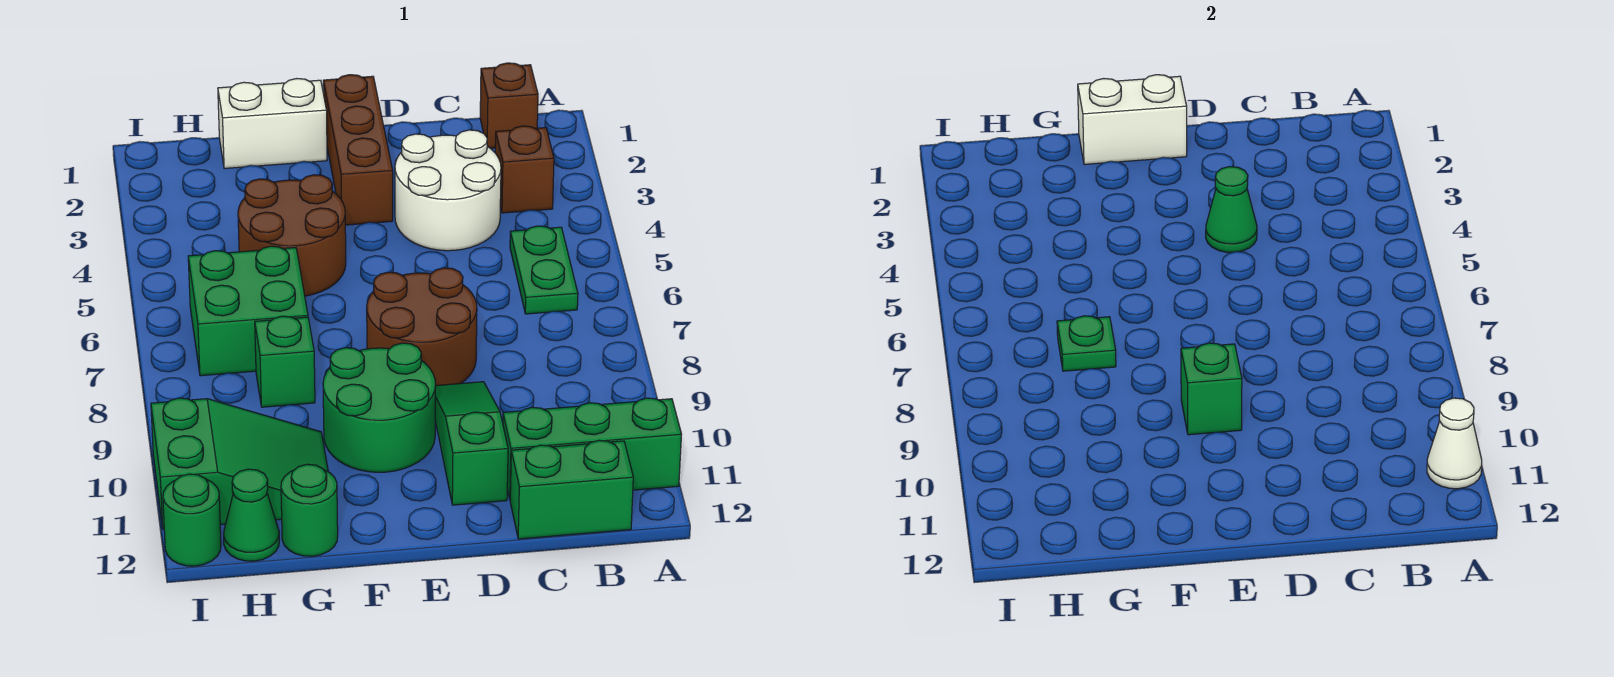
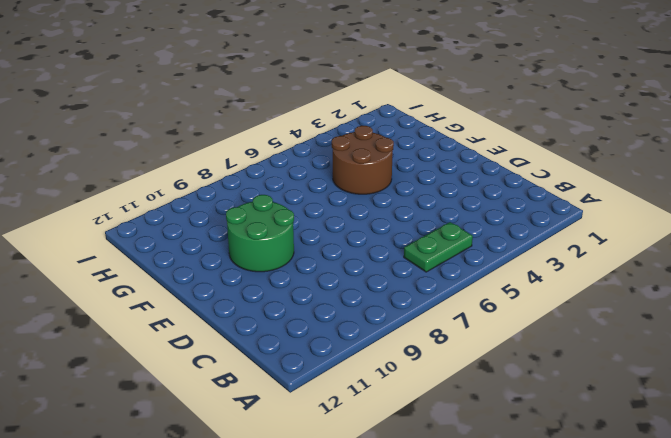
none -> green brick A11:C11 level 1
none -> brown brick B1 level 1
none -> brown brick B3 level 1

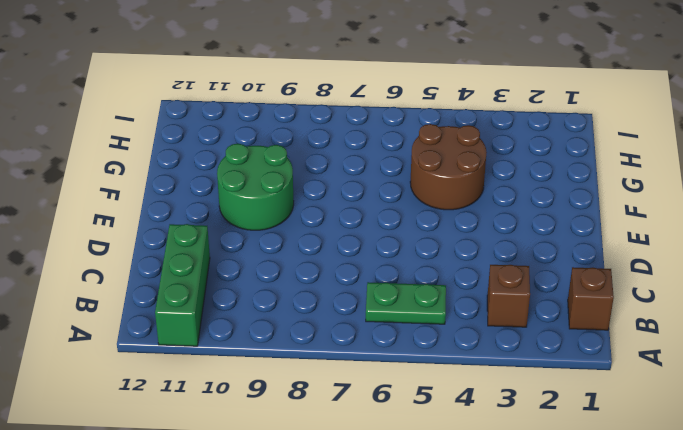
none -> green brick B12:C12 level 1
none -> white round brick C3:D4 level 1
none -> brown round brick D7:E8 level 1

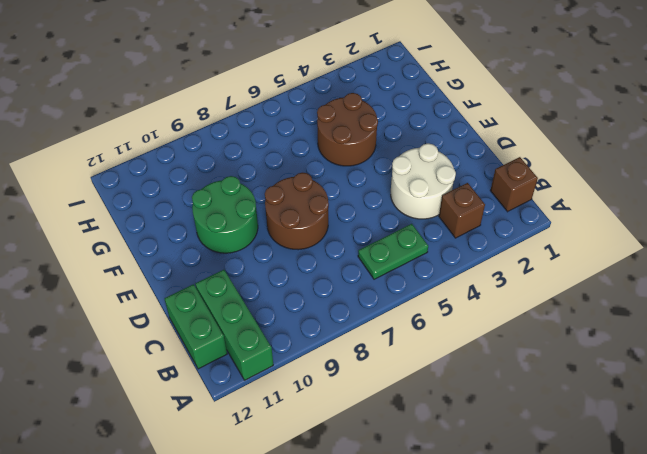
none -> green slope D9:D11 level 1 top 11
none -> brown brick E1:E3 level 1
none -> white brick F1:G1 level 1

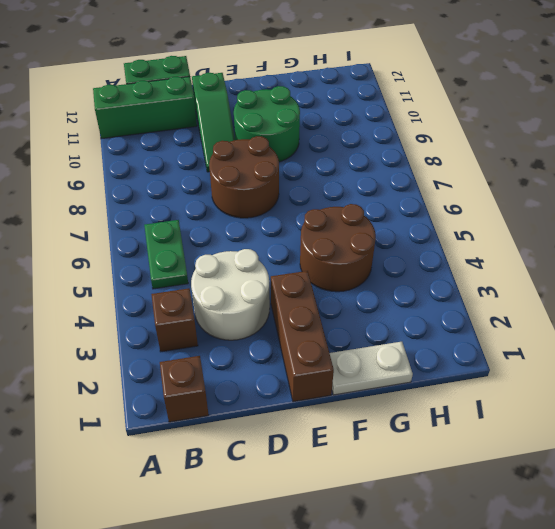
white plate F1:G1 level 1 -> white brick F1:G1 level 1
none -> green brick G6:H7 level 1
none -> green brick G8 level 1
none -> green slope G10:I11 level 1 top I

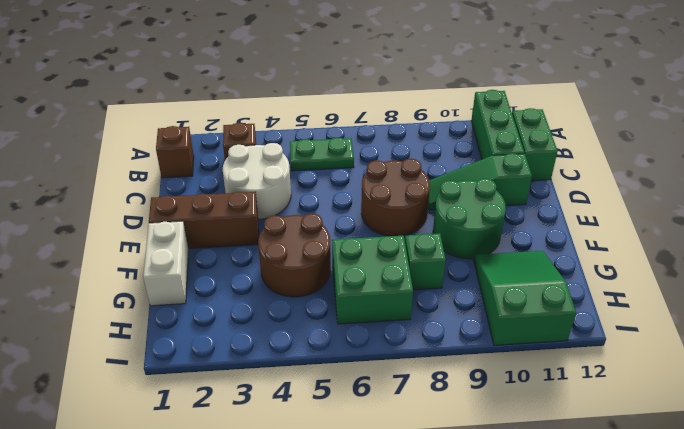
none -> green round brick G12 level 1
none -> green cone H12 level 1
none -> green round brick I12 level 1

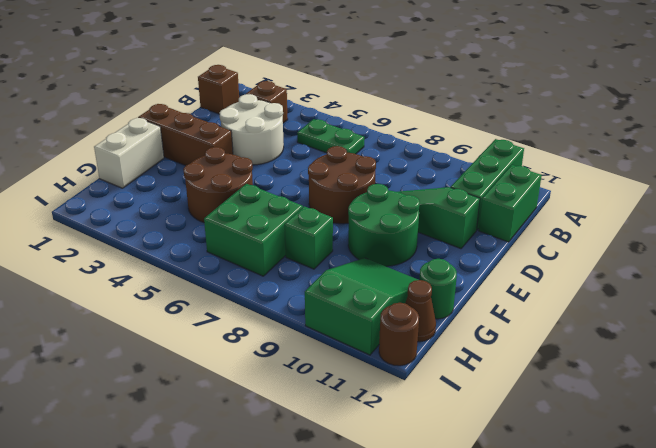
brown cone H12 level 1 -> green cone H12 level 1
brown round brick I12 level 1 -> green round brick I12 level 1
none -> white cone A11 level 2
none -> green cone D4 level 2
none -> white brick E1:F1 level 2

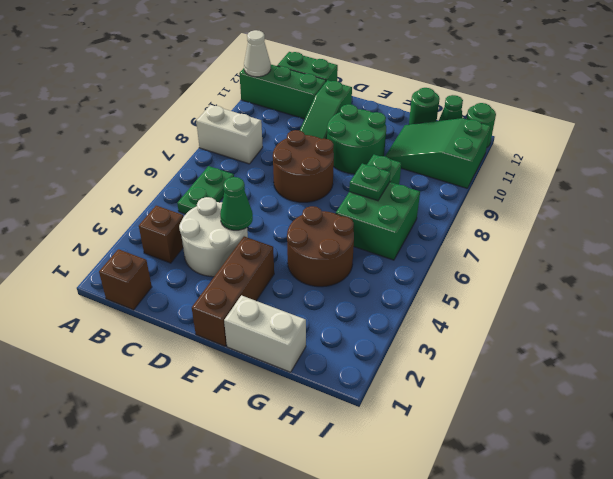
white brick A8:B8 level 1 -> white brick E1:F1 level 2
none -> green brick E9 level 2

